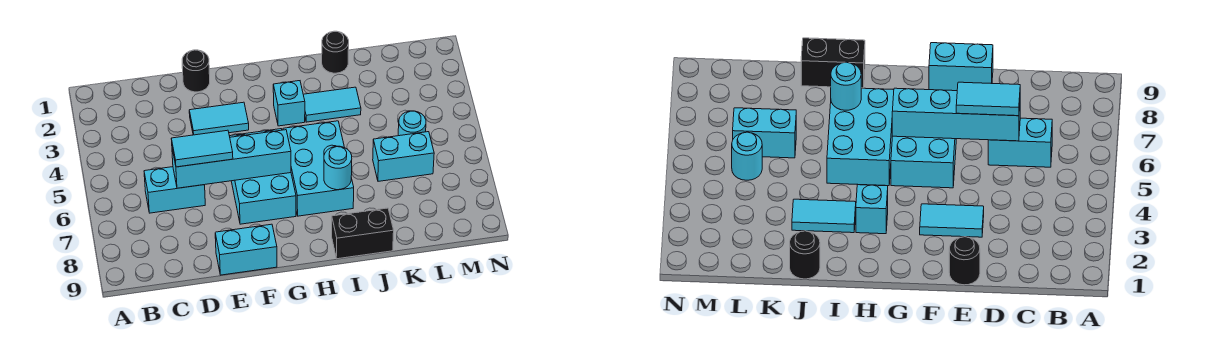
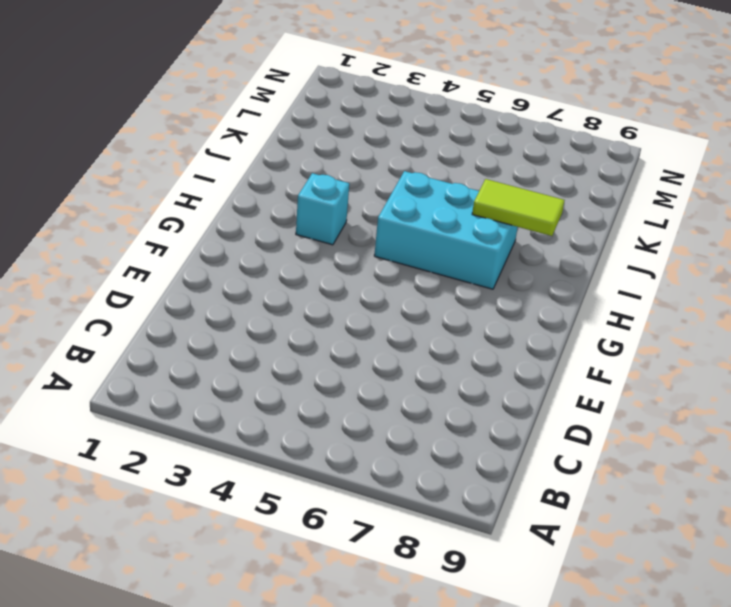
lime tile I7:I8 level 2 -> cyan round brick I7 level 2
none -> cyan brick C6:D6 level 1
none -> black round brick E1 level 1
none -> cyan tile E3:F3 level 1

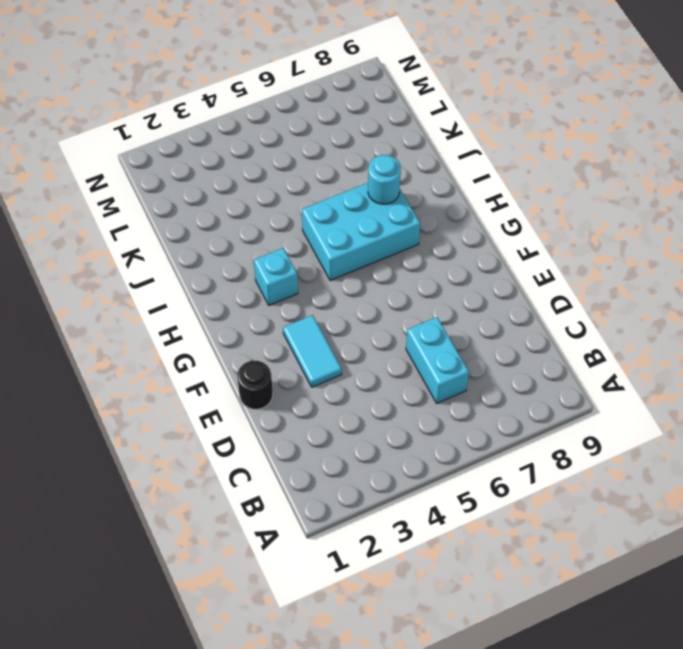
none -> cyan brick E9:F9 level 1
none -> cyan brick F5:G7 level 1
none -> cyan tile I3:J3 level 1

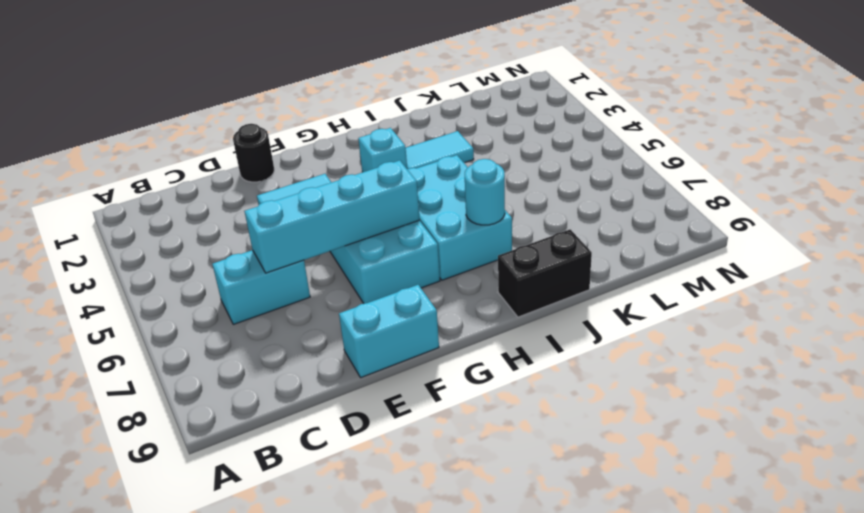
none -> black round brick J1 level 1
none -> cyan brick K6:L6 level 1
none -> cyan round brick L5 level 1

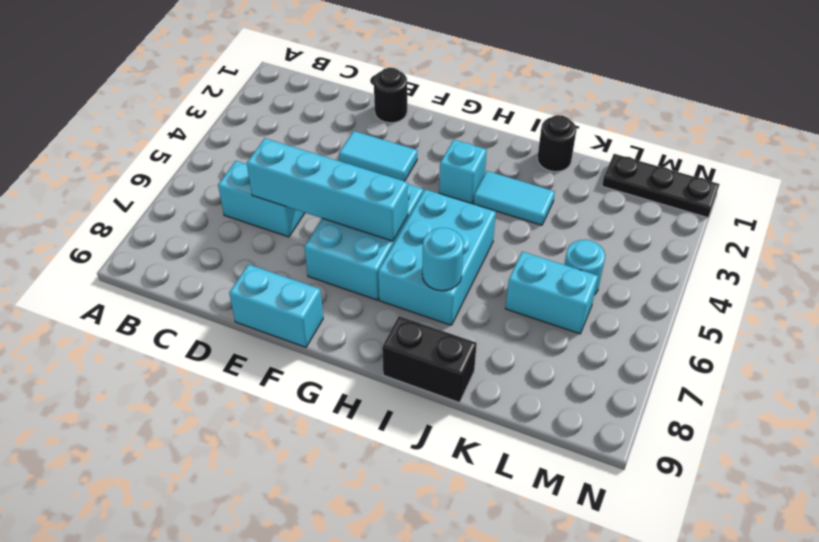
black plate L1:N1 level 1 -> none
none -> cyan tile D6:E6 level 3

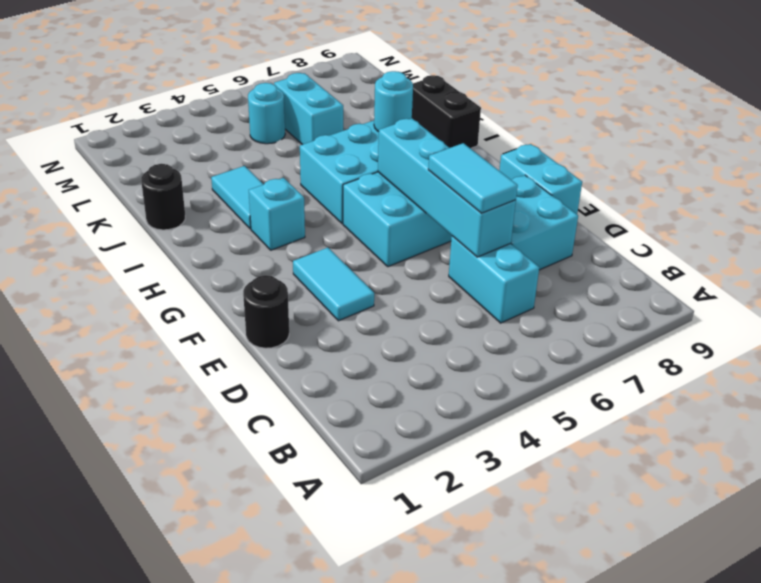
cyan brick D7:E8 level 1 -> none

